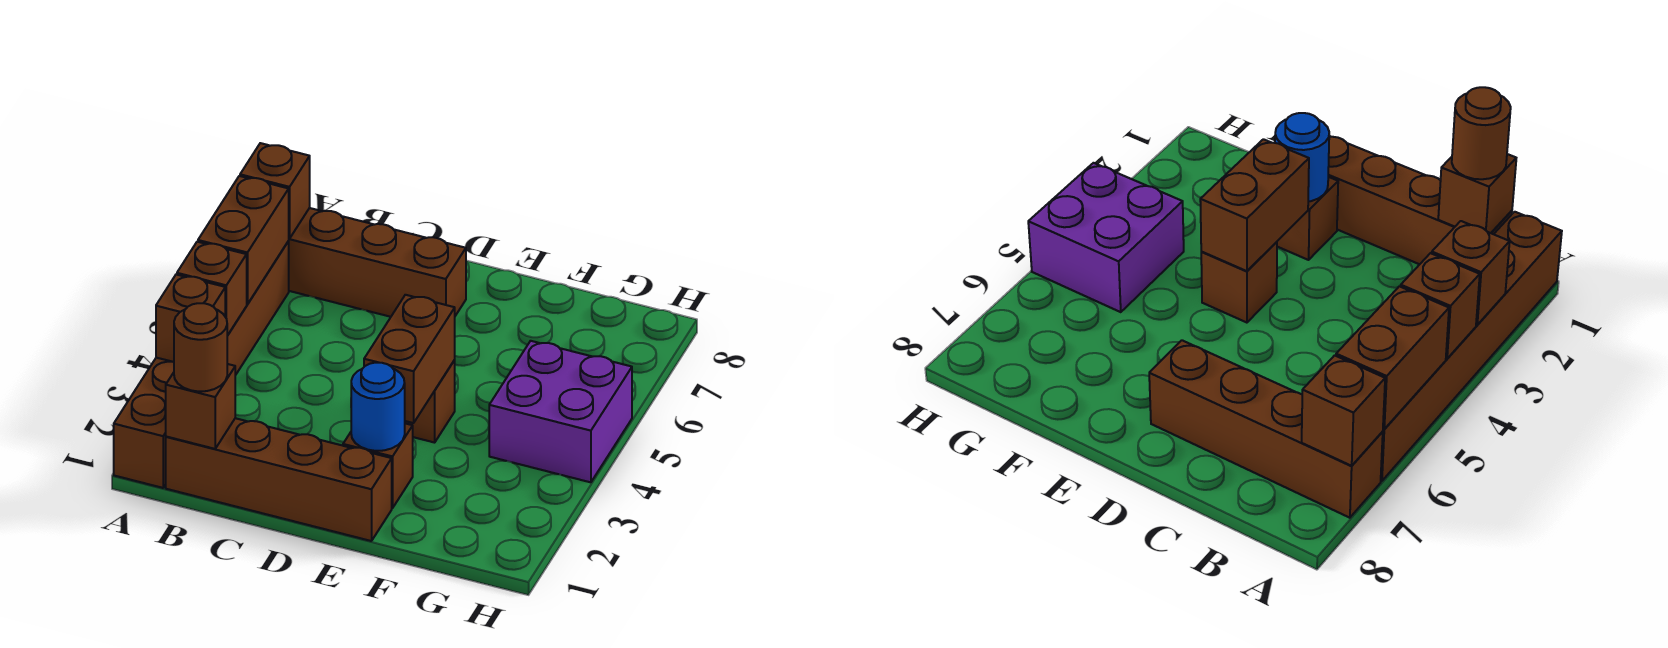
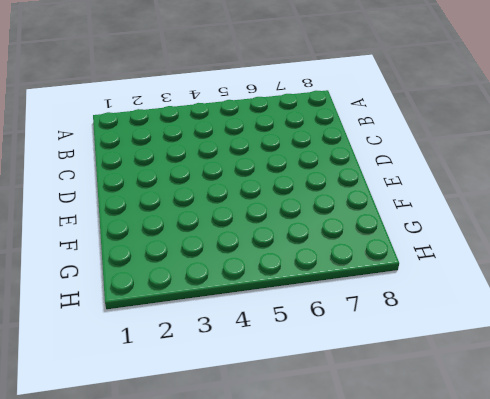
none -> brown brick A1:A6 level 1
none -> brown brick A7:D7 level 1
none -> brown brick B1:E1 level 1

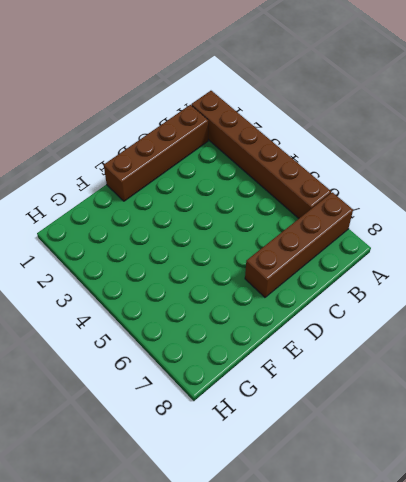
none -> brown brick E2 level 1
none -> brown brick E4 level 1
none -> purple brick G4:H5 level 1

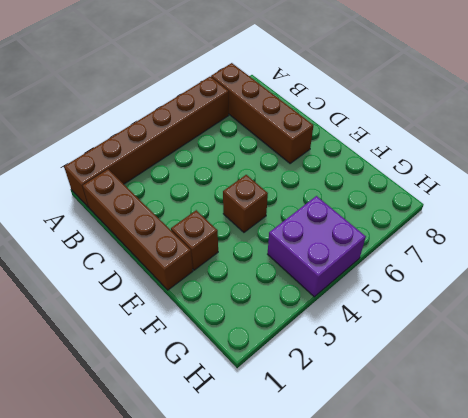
none -> brown brick A3 level 2
none -> brown brick A4 level 2
none -> brown brick A5:A6 level 2

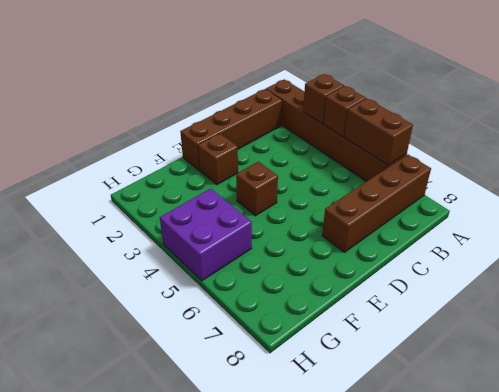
none -> brown brick A7 level 2
none -> brown brick B1 level 2
none -> blue round brick E2 level 2

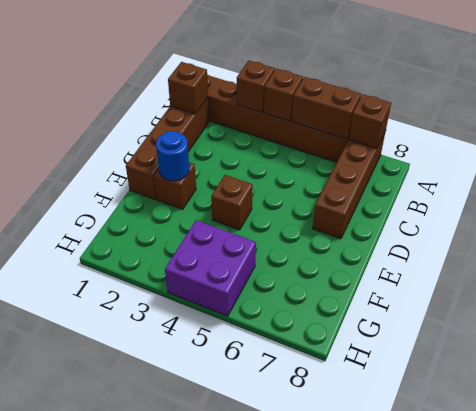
none -> brown brick E3:E4 level 2
none -> brown round brick B1 level 3

